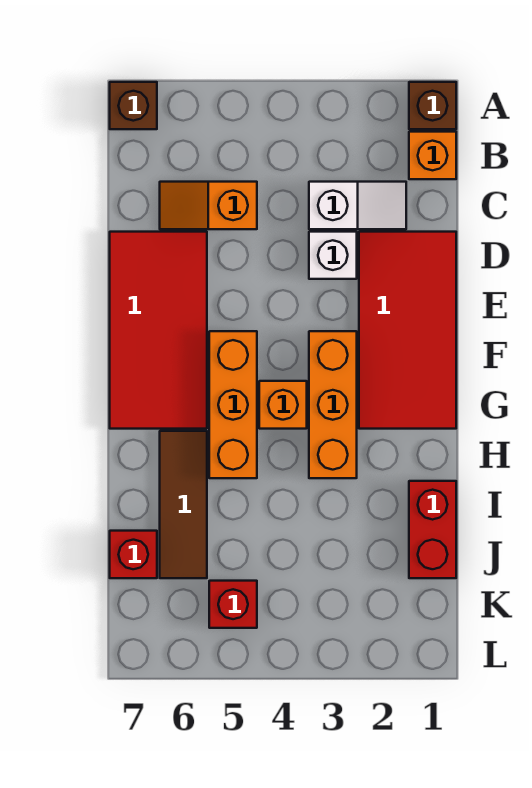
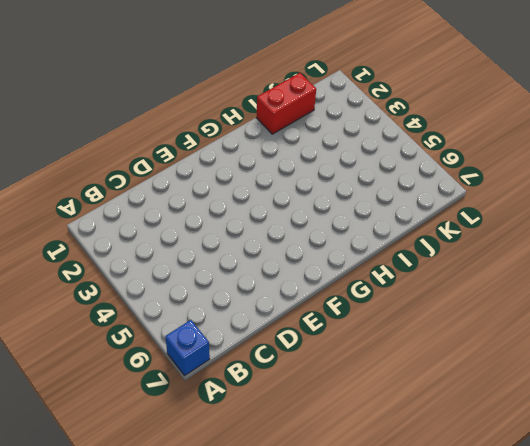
blue brick A7 level 1 -> brown brick A7 level 1
none -> brown brick A1 level 1
none -> orange brick B1 level 1
none -> white slope C2:C3 level 1 top 3

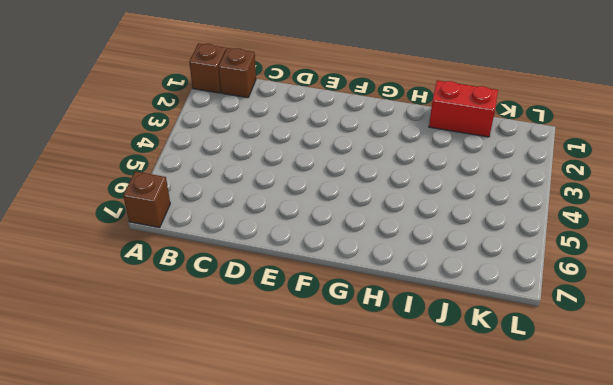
brown brick B1 level 1 -> orange brick B1 level 1
none -> white slope C2:C3 level 1 top 3
none -> orange slope C5:C6 level 1 top 5
none -> red tile D1:G2 level 1

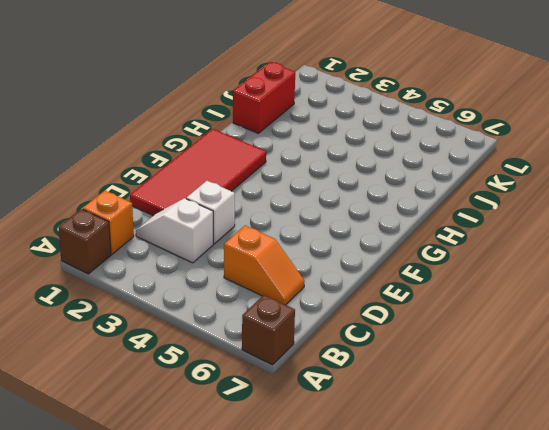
none -> red tile D6:G7 level 1
none -> orange brick F3:H3 level 1
none -> orange brick F5:H5 level 1

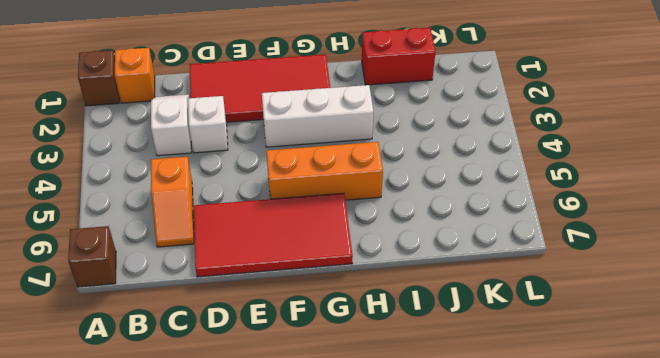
white brick F3:H3 level 1 -> orange brick F3:H3 level 1
none -> orange brick G4 level 1
none -> brown tile H6:J6 level 1
none -> red brick J7 level 1

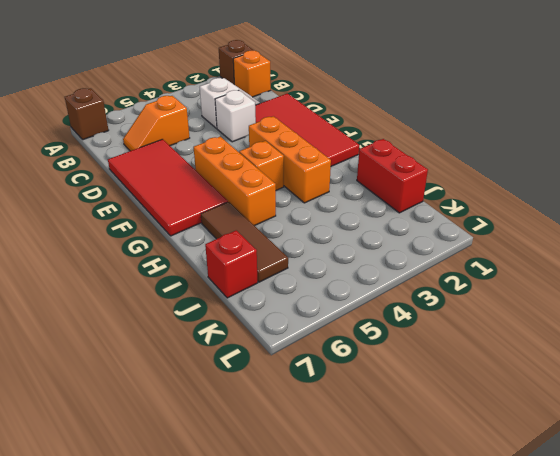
none -> red brick K5 level 1

